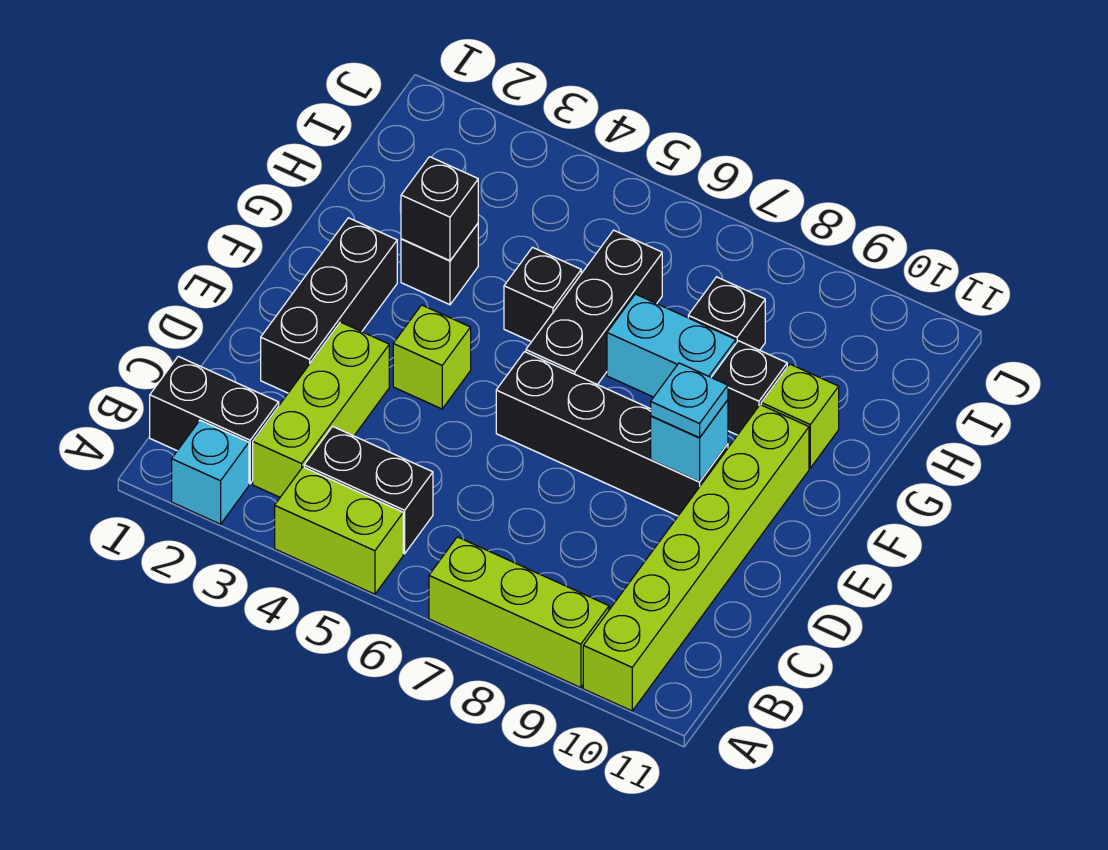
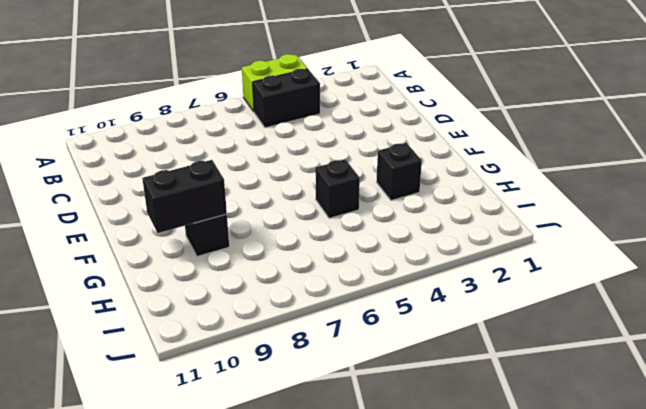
black brick G9:G10 level 2 -> black brick B1:B2 level 1
none -> cyan brick A2 level 1
none -> lime brick A7:A9 level 1
none -> lime brick A10:F10 level 1

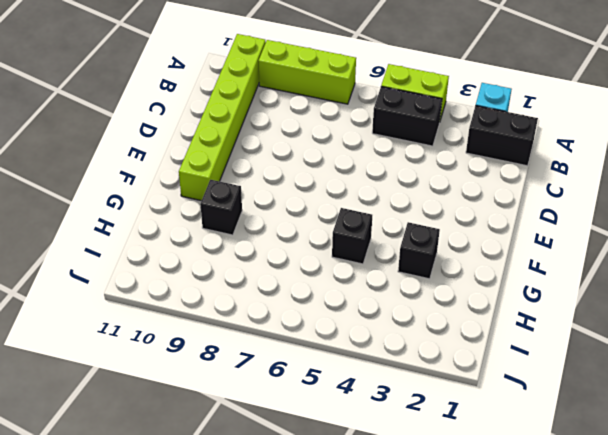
none -> lime brick B3:D3 level 1
none -> black brick D2:F2 level 1
none -> lime brick E4 level 1

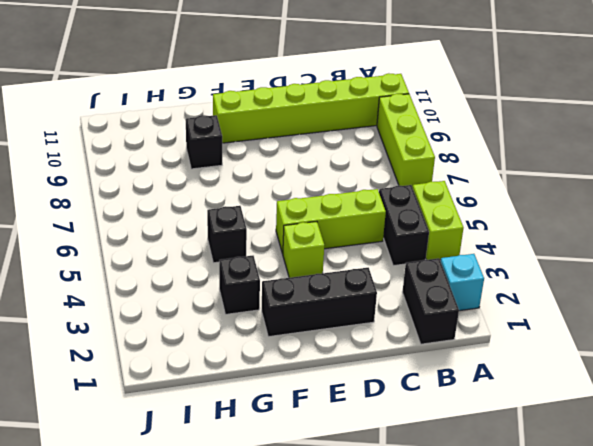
lime brick C5:E5 level 1 -> lime brick B3:D3 level 1
none -> black brick E6:E9 level 1
none -> black brick F6:H6 level 1
none -> cyan brick G7:G8 level 1

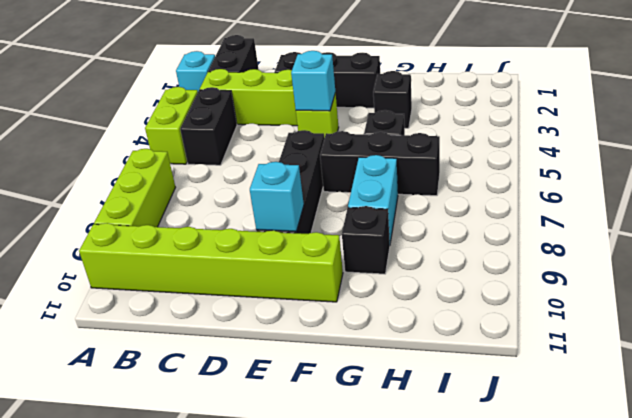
cyan brick E4 level 2 -> none
none -> lime brick G10 level 1
none -> black brick H8 level 1
none -> black brick G3 level 2

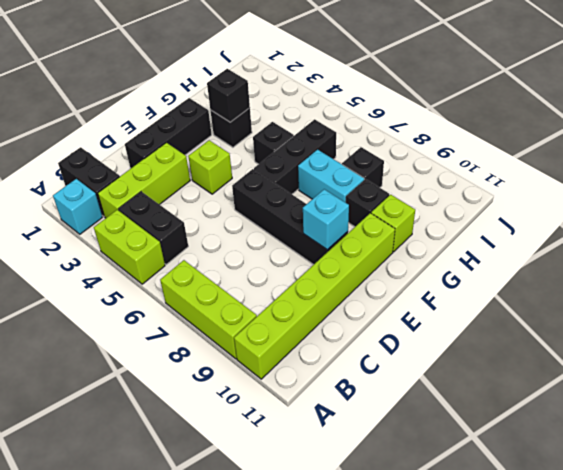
none -> cyan plate E9 level 3

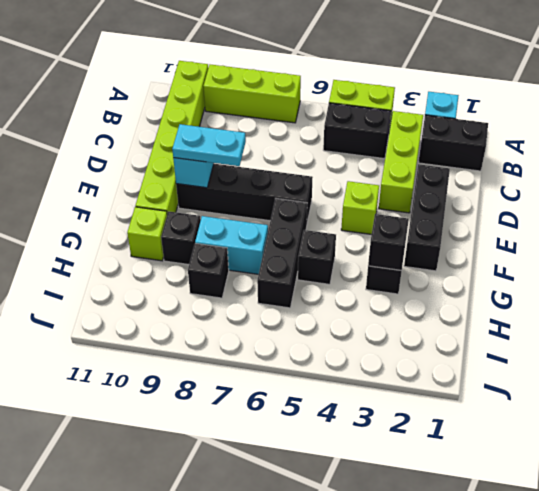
cyan plate E8:E9 level 3 -> cyan plate E9 level 3

